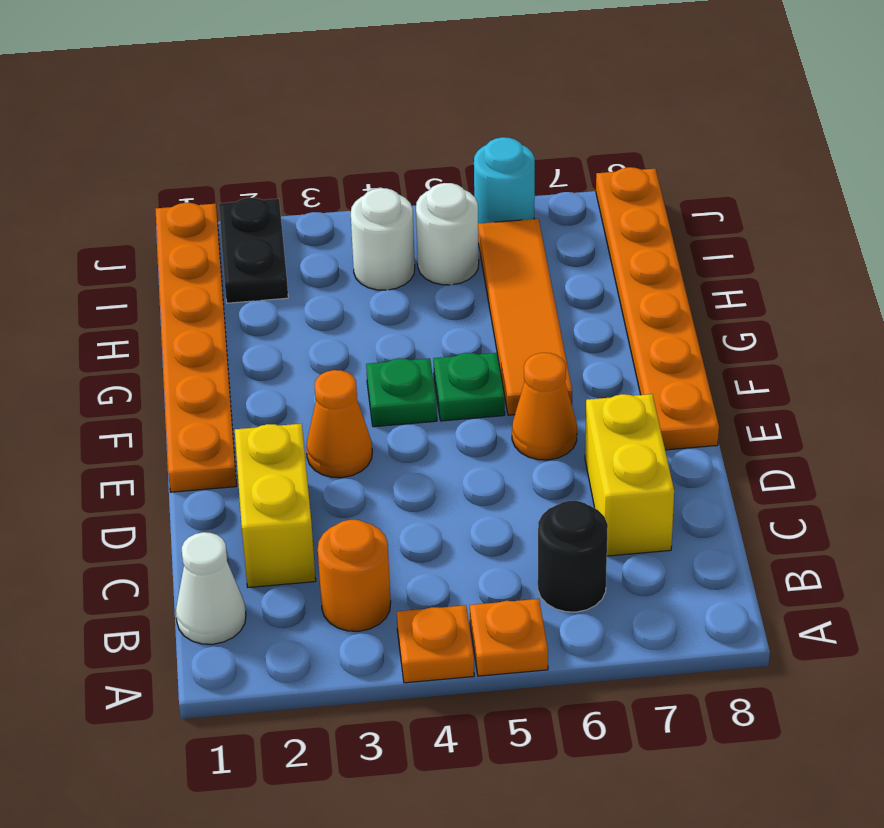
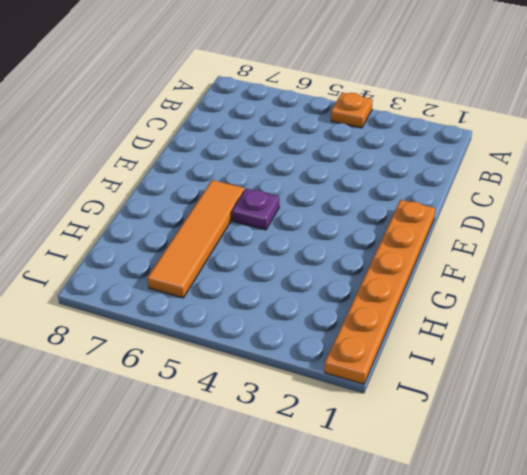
purple plate F5 level 1 -> green plate F5 level 1
none -> orange plate A5 level 1
none -> white cone B1 level 1
none -> orange round brick B3 level 1

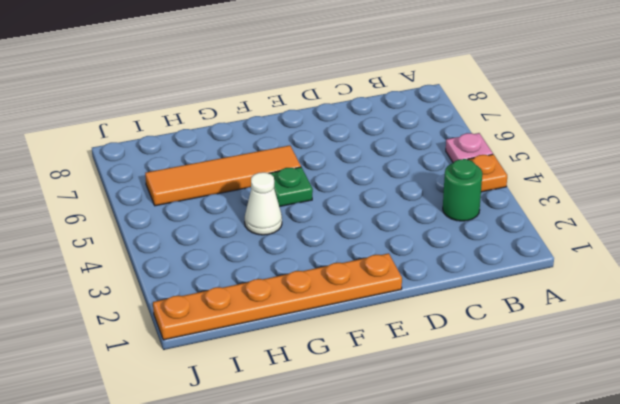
pink plate A5 level 1 -> orange plate A5 level 1
green round brick B3 level 1 -> orange round brick B3 level 1
white cone G4 level 1 -> white cone B1 level 1
none -> black round brick B6 level 1
none -> yellow brick C2:D2 level 1
none -> yellow brick C7:D7 level 1

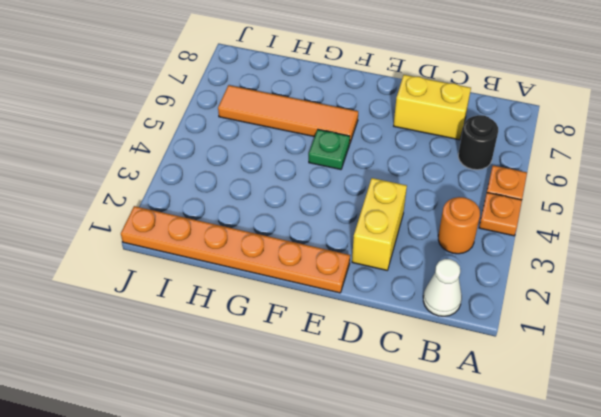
yellow brick D2:D3 level 1 -> yellow brick C2:D2 level 1
none -> orange cone E3 level 1
none -> orange cone E6 level 1
none -> orange plate E8:J8 level 1

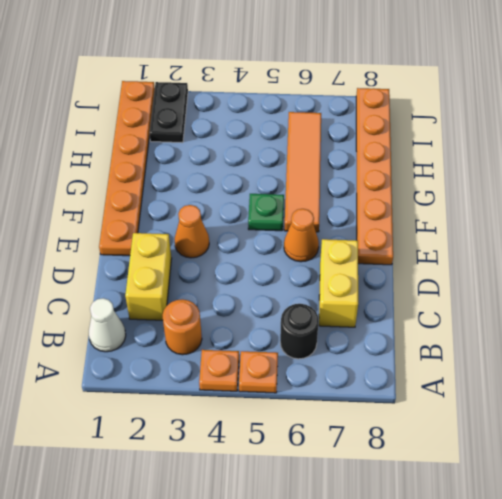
none -> green plate F4 level 1
none -> white round brick I4 level 1
none -> white round brick I5 level 1

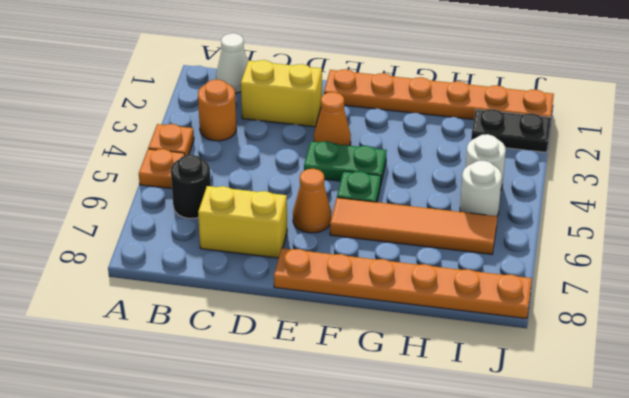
green plate E4:F4 level 1 -> green plate F4 level 1
none -> cyan round brick J6 level 1

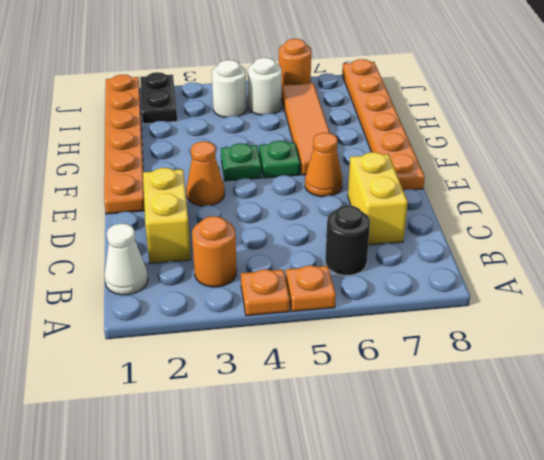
orange round brick J6 level 1 -> cyan round brick J6 level 1

